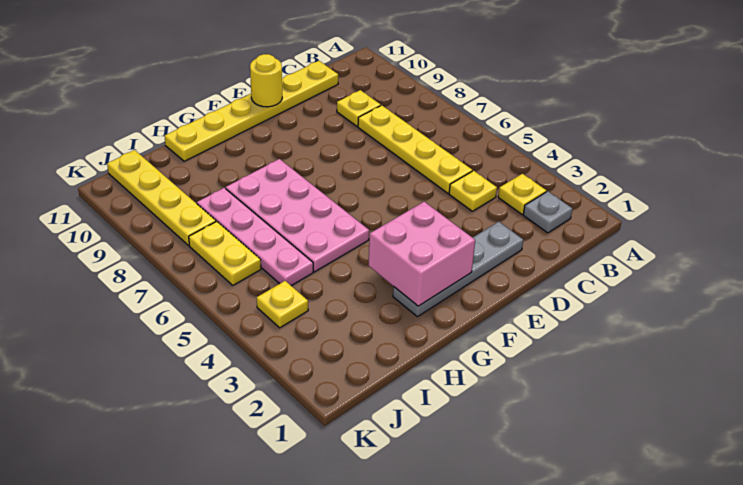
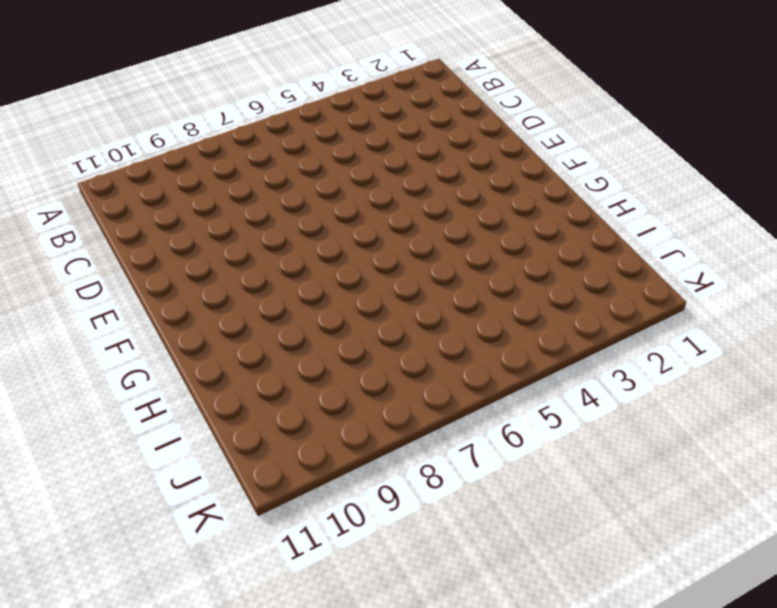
none -> grey plate B2 level 1
none -> yellow plate B3 level 1
none -> yellow plate C4 level 1

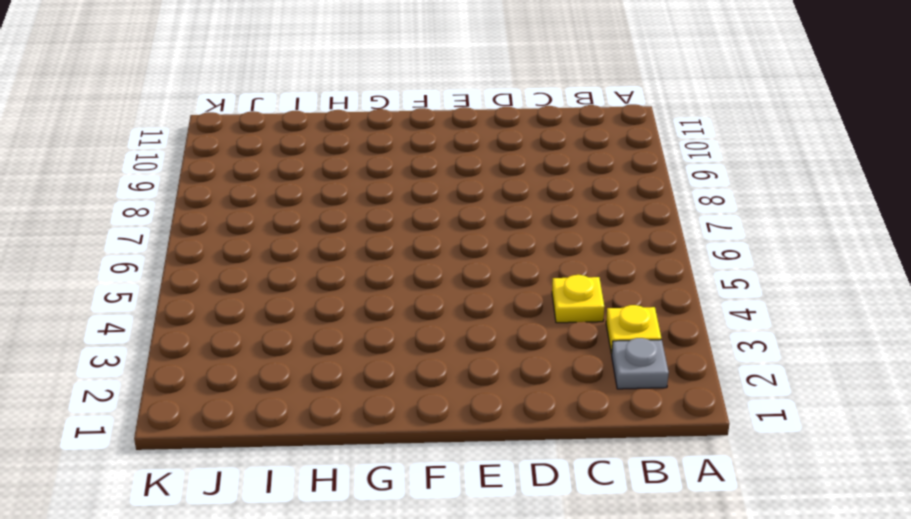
none -> yellow plate C5:C8 level 1
none -> yellow plate C9 level 1
none -> yellow plate C11:H11 level 1

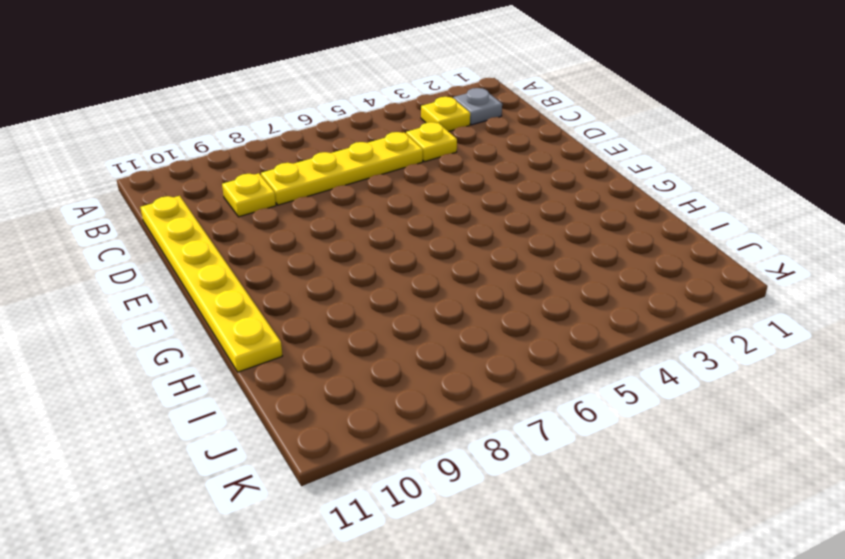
none -> grey plate D2:G2 level 1
none -> pink plate G5:H8 level 1
none -> pink plate I5:I8 level 1

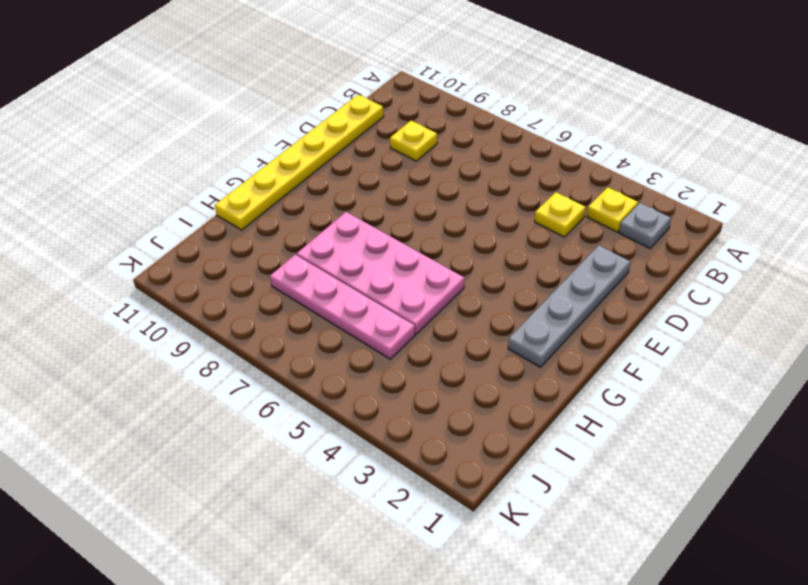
none -> yellow plate C5:C8 level 1
none -> yellow plate J4 level 1
none -> yellow plate J6:J7 level 1

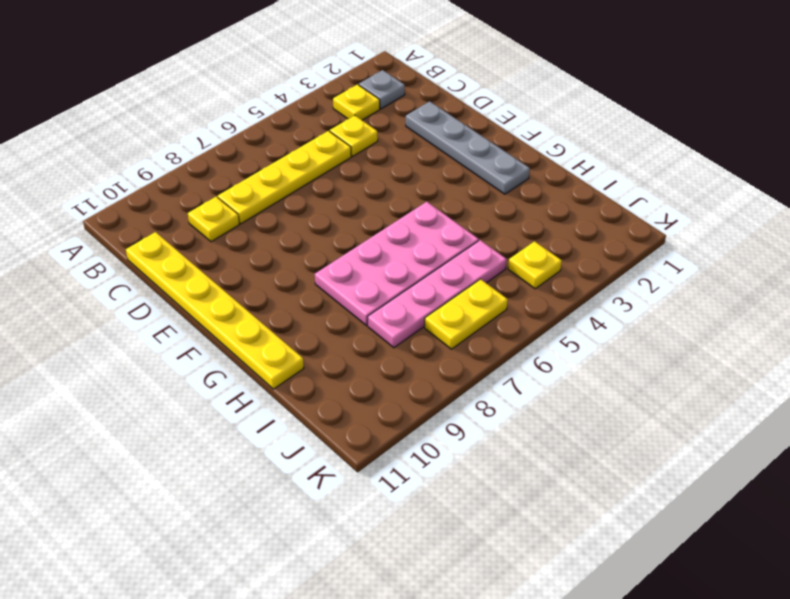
none -> yellow plate J8:J11 level 1
none -> yellow round brick E11 level 2
none -> pink brick F2:G3 level 2

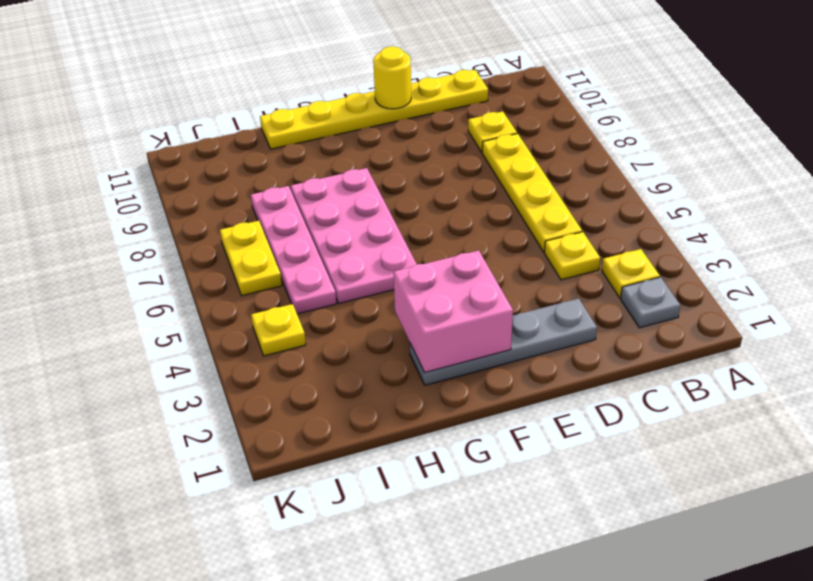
none -> yellow plate J8:J11 level 1

